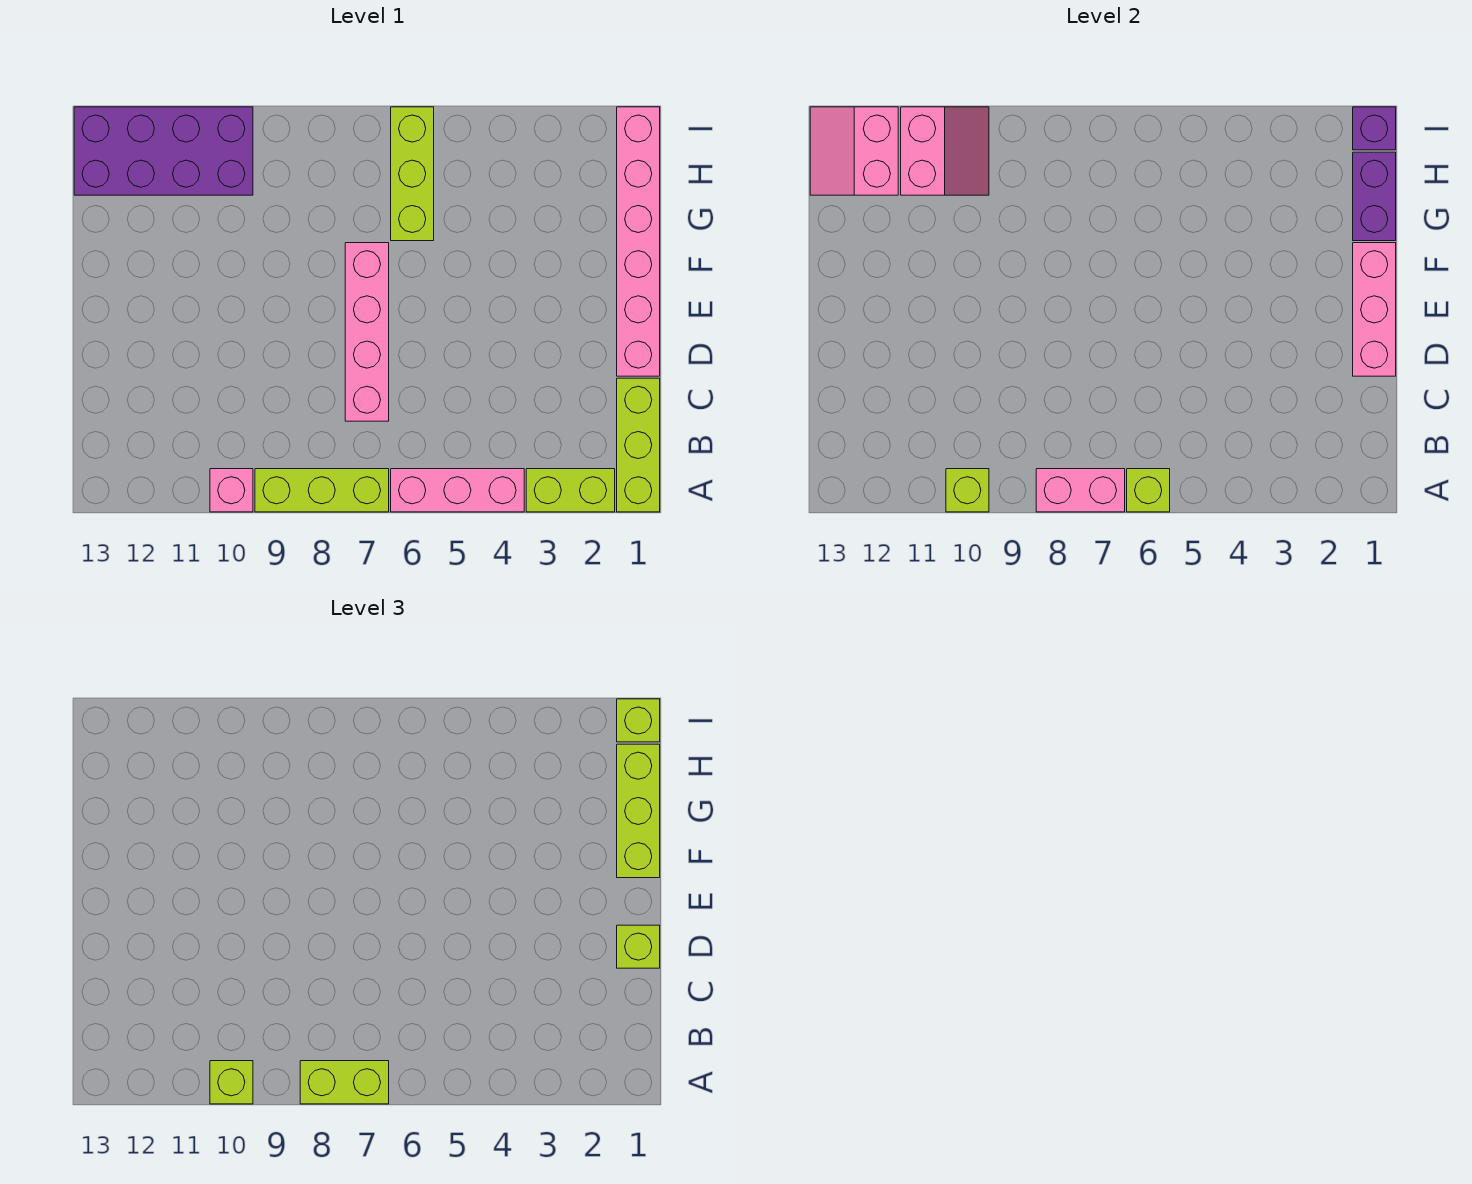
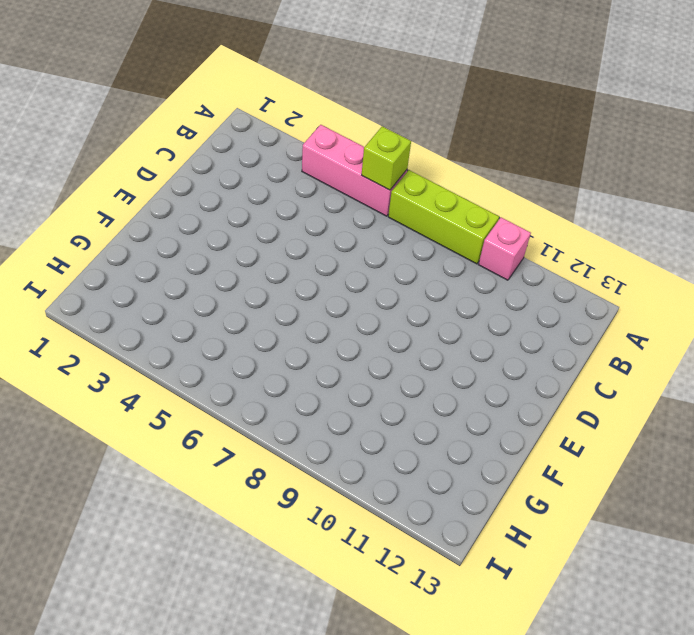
none -> lime brick A1:C1 level 1
none -> lime brick A2:A3 level 1
none -> pink brick C7:F7 level 1

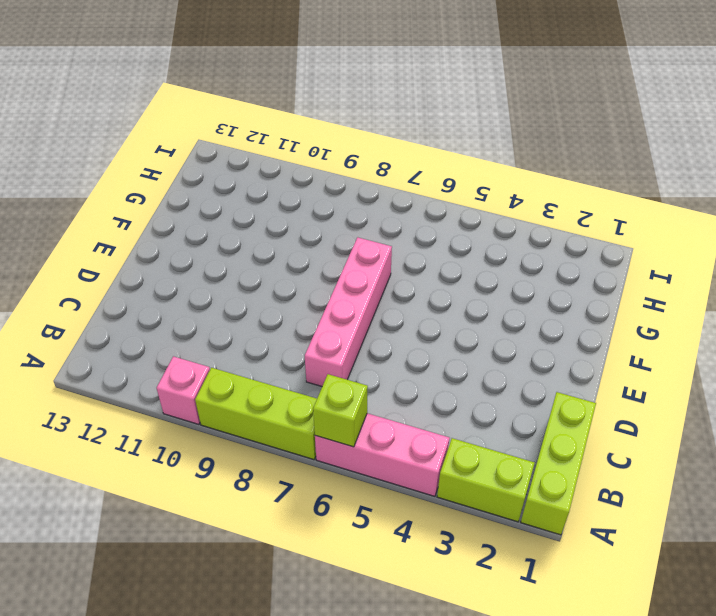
none -> pink brick D1:I1 level 1
none -> lime brick G6:I6 level 1
none -> purple brick H10:I13 level 1

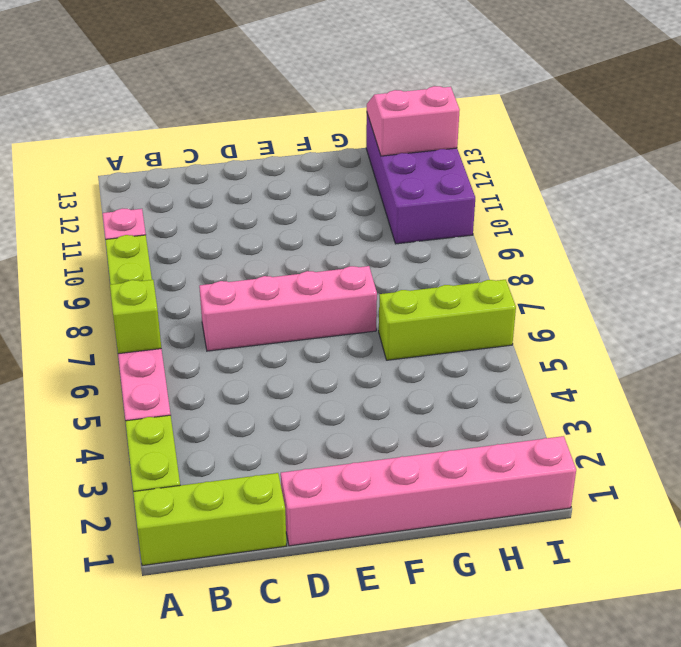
none -> pink brick A7:A8 level 2
none -> lime brick A10 level 2
none -> pink brick D1:F1 level 2

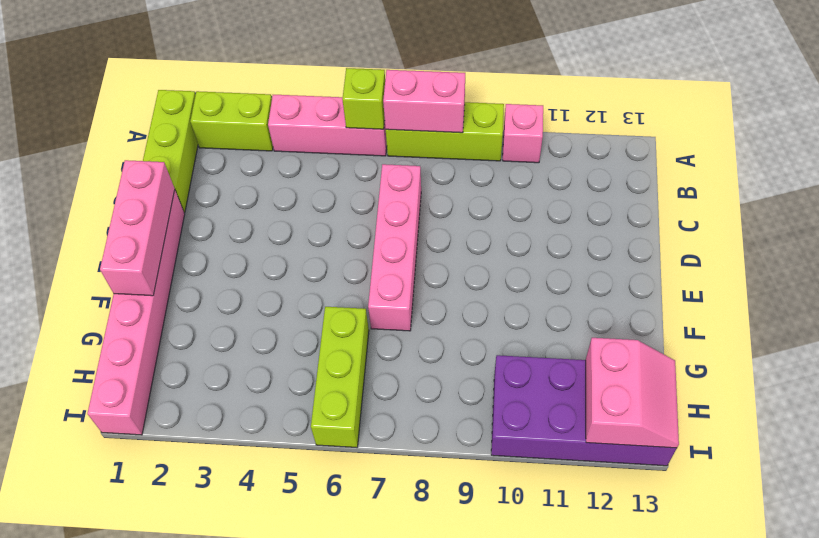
none -> lime brick A10 level 2
none -> purple brick G1:H1 level 2
none -> pink slope H10:I11 level 2 top 11

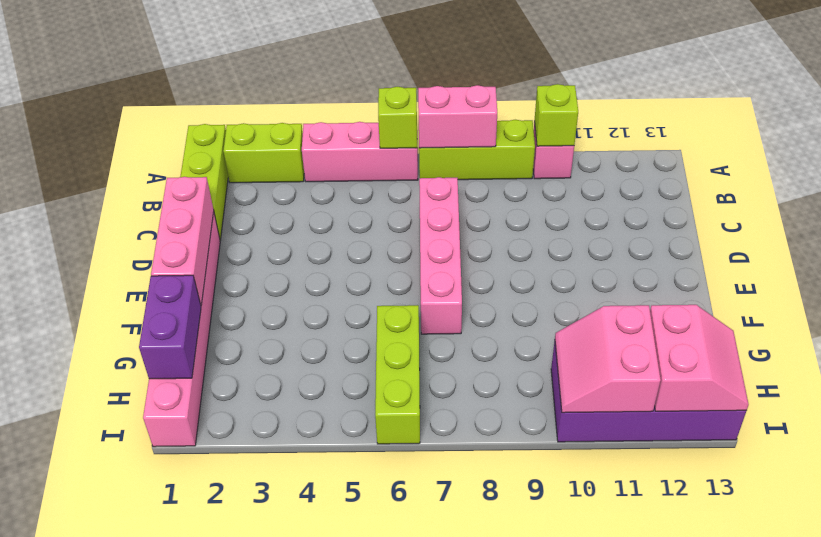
none -> purple brick I1 level 2
none -> lime brick A7:A8 level 3
none -> lime brick A10 level 3

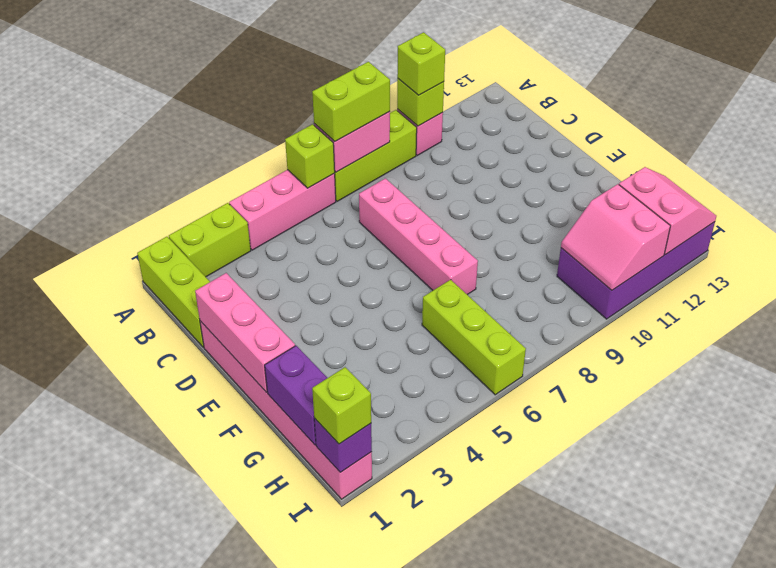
none -> lime brick D1 level 3
none -> lime brick F1:H1 level 3

